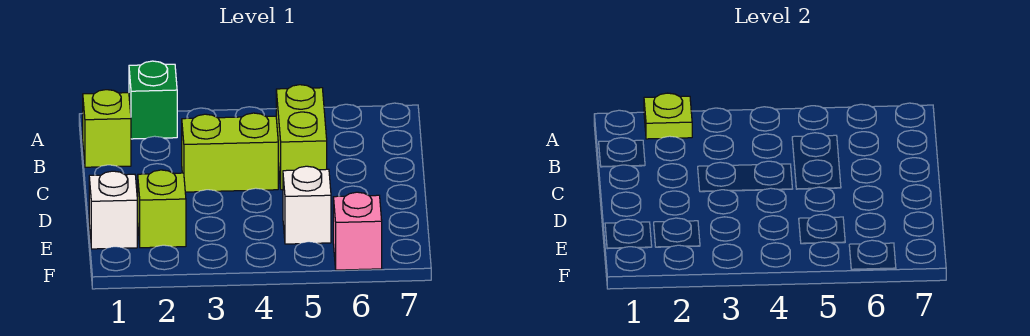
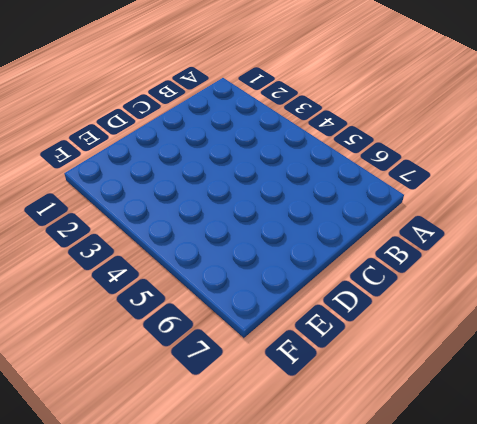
none -> green brick A2 level 1
none -> lime brick B1 level 1

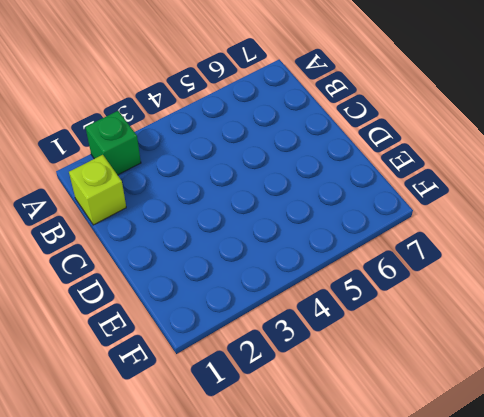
none -> lime brick B5:C5 level 1
none -> lime brick C3:C4 level 1

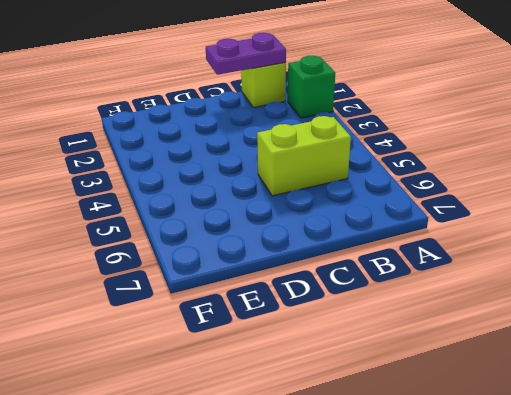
purple plate B1:C1 level 2 -> none
none -> lime brick C3:C4 level 1
none -> white brick E1 level 1

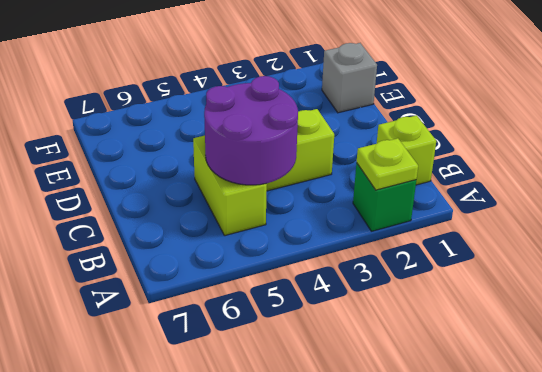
purple round brick B4:C5 level 2 -> none
grey brick E1 level 1 -> white brick E1 level 1
none -> lime brick E2 level 1
none -> white brick E5 level 1

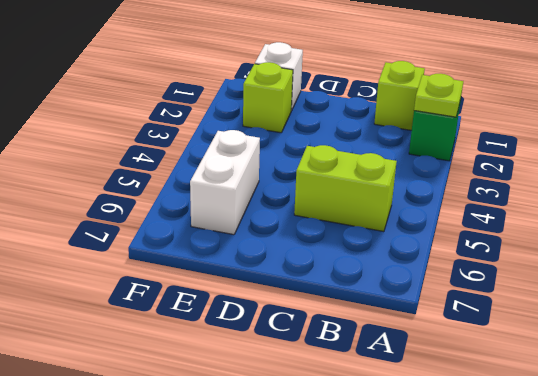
white brick E5:E6 level 1 -> white brick E5 level 1
none -> lime brick C3:C4 level 1
none -> pink brick F6 level 1

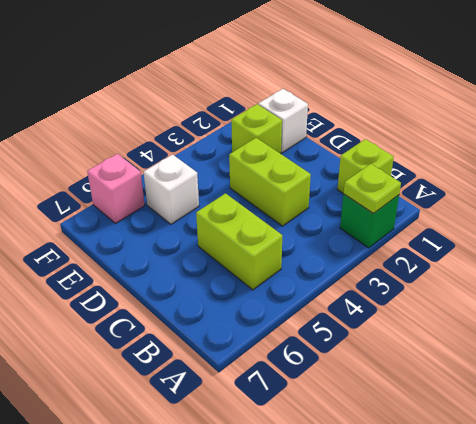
lime brick C3:D3 level 1 -> lime brick C3:C4 level 1

